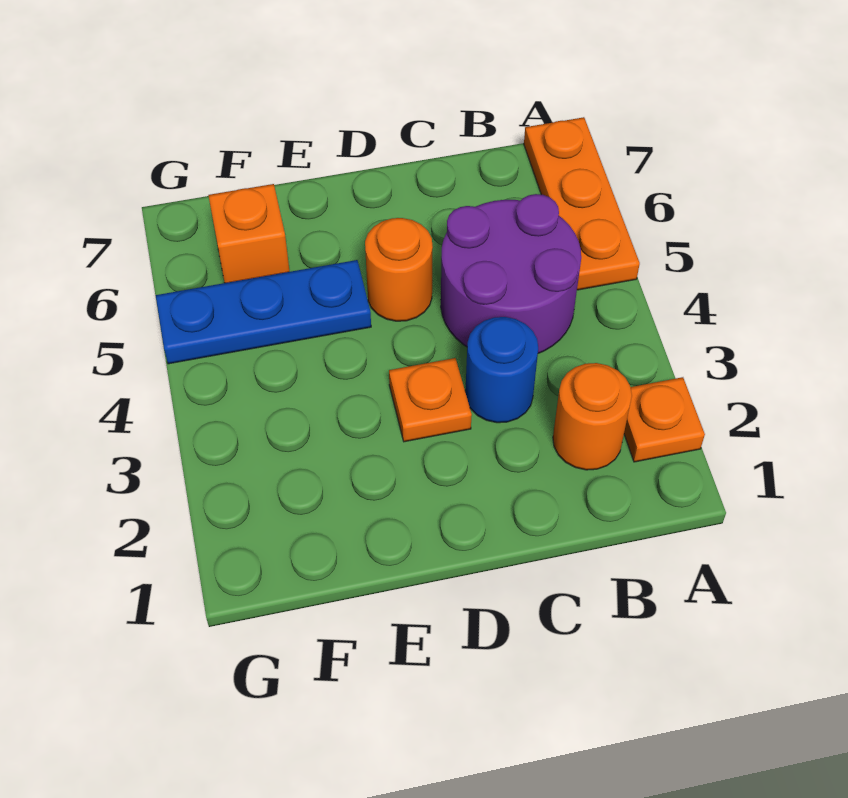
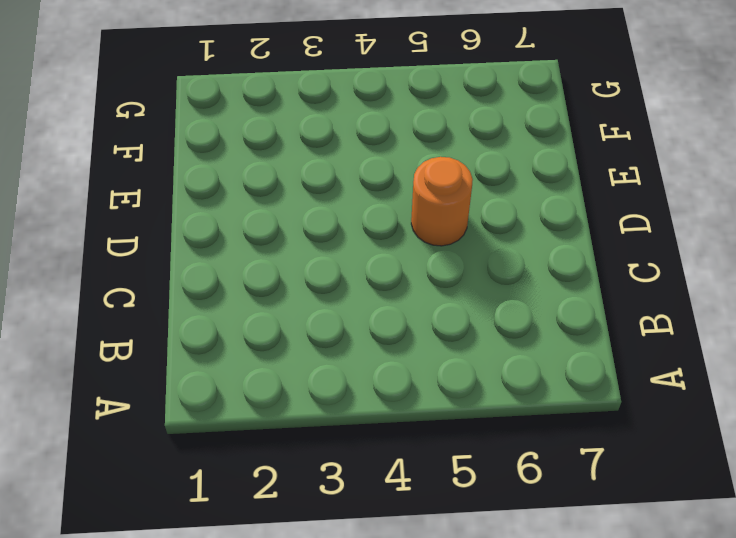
none -> orange plate A2 level 1
none -> orange plate A5:A7 level 1

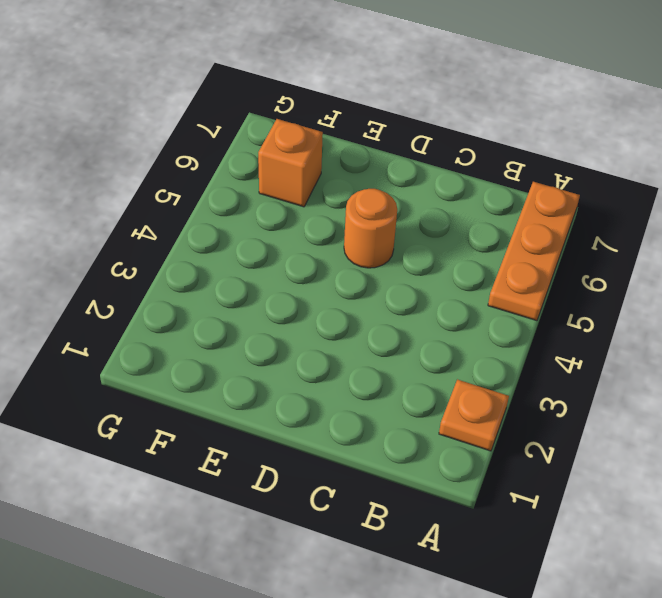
none -> orange round brick B2 level 1
none -> purple round brick B4:C5 level 1

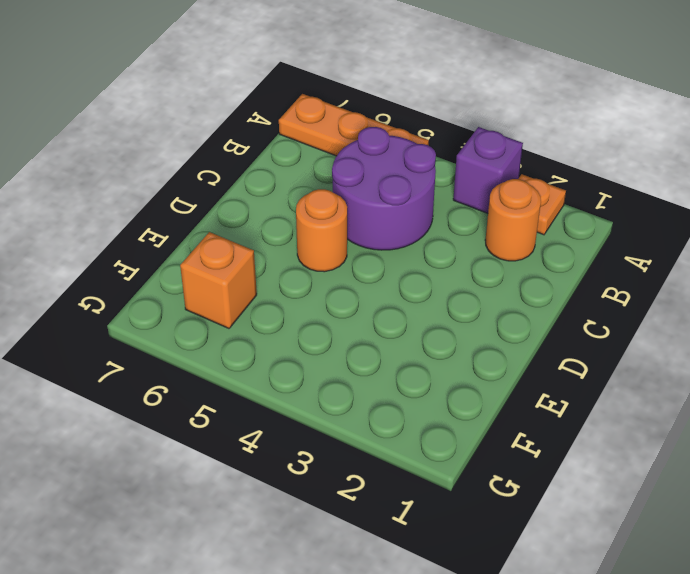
purple brick A3 level 1 -> none
none -> blue round brick C3 level 1
none -> orange plate D3 level 1

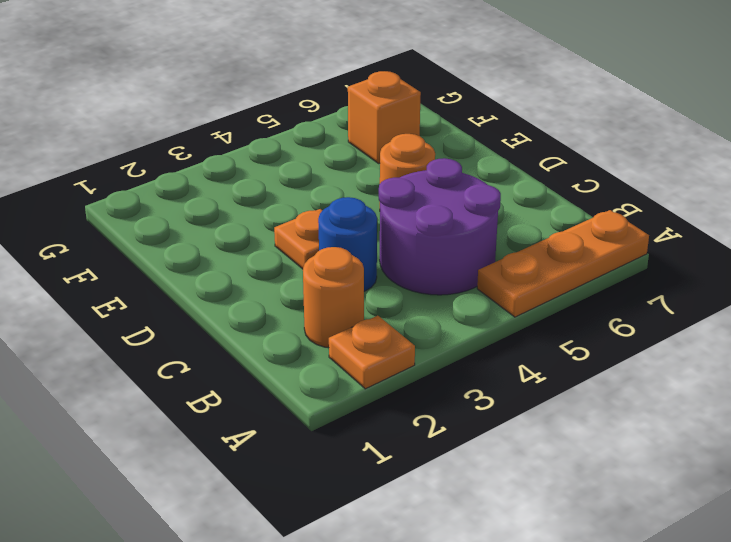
none -> blue plate E5:G5 level 1

